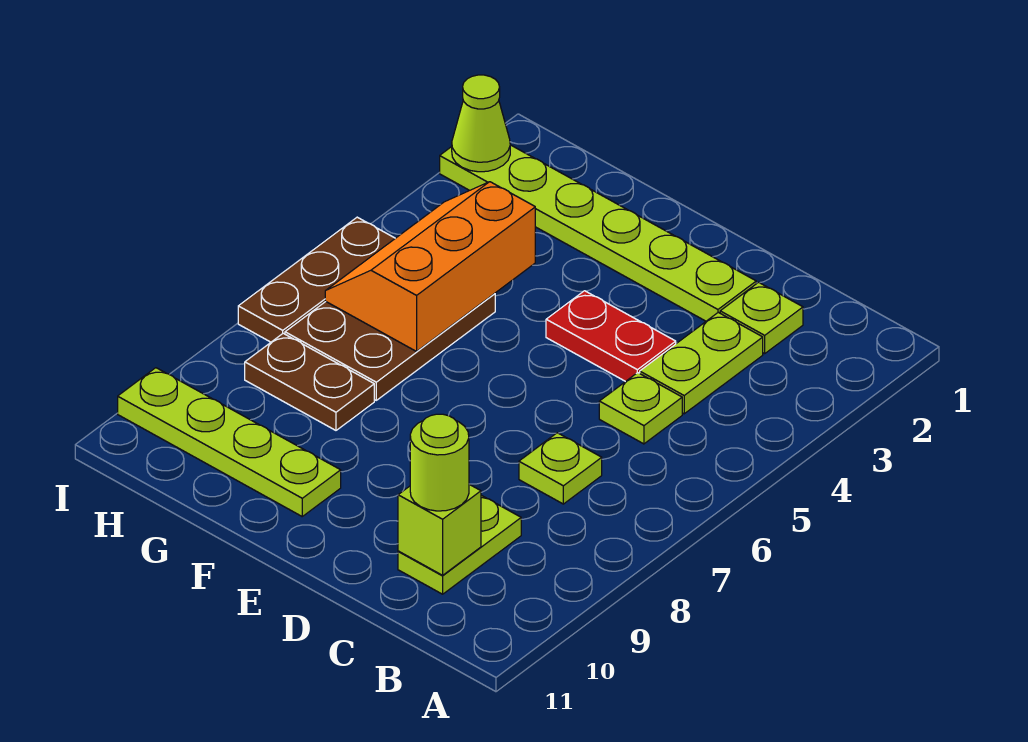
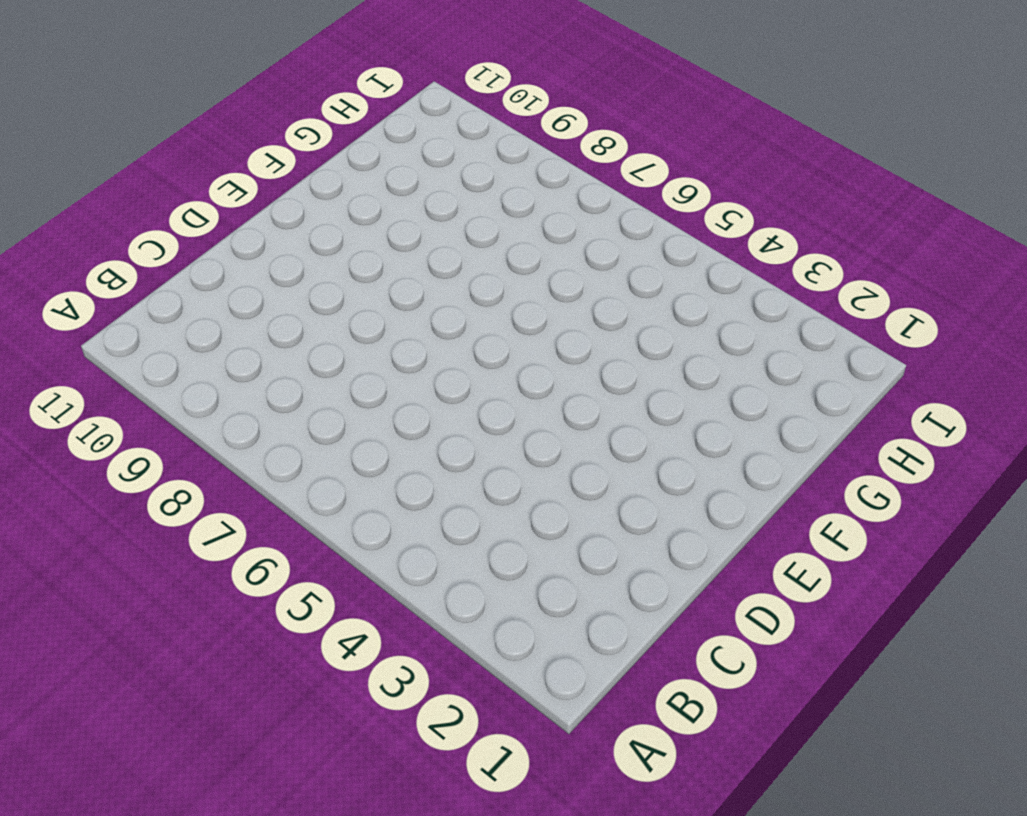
none -> lime plate C2 level 1
none -> lime plate C3:C4 level 1
none -> lime plate C5 level 1

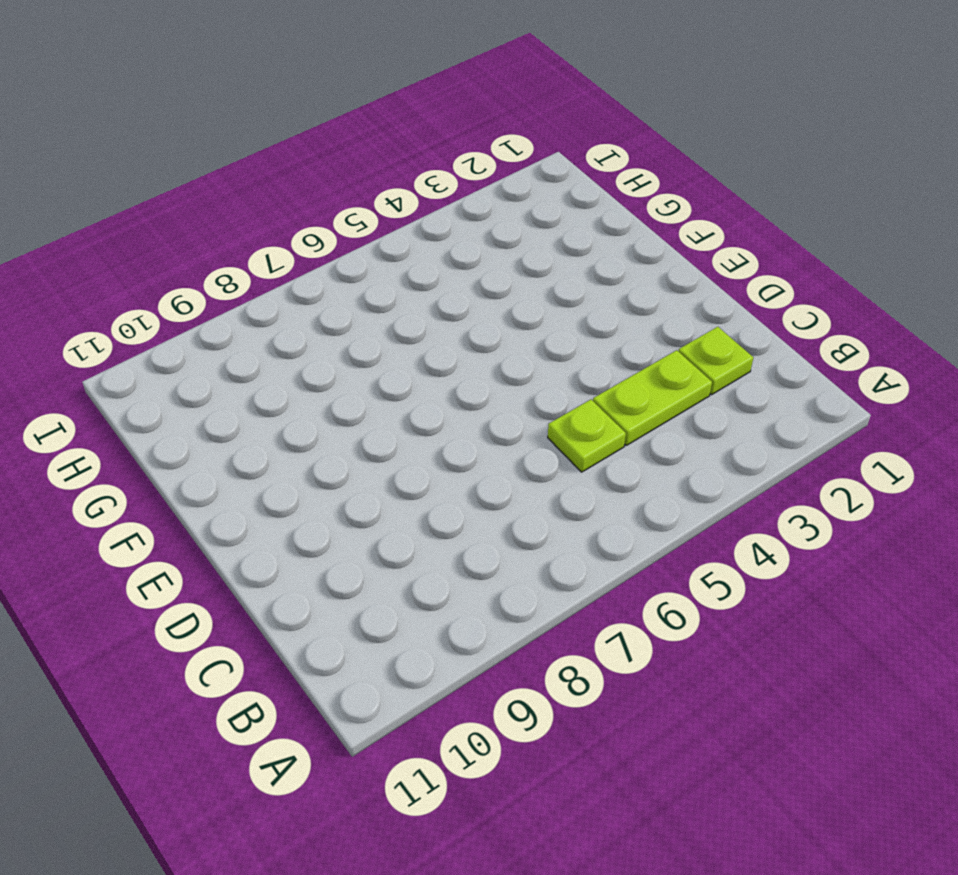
none -> lime plate C7 level 1
none -> lime plate C9:C10 level 1
none -> lime plate D2:I2 level 1

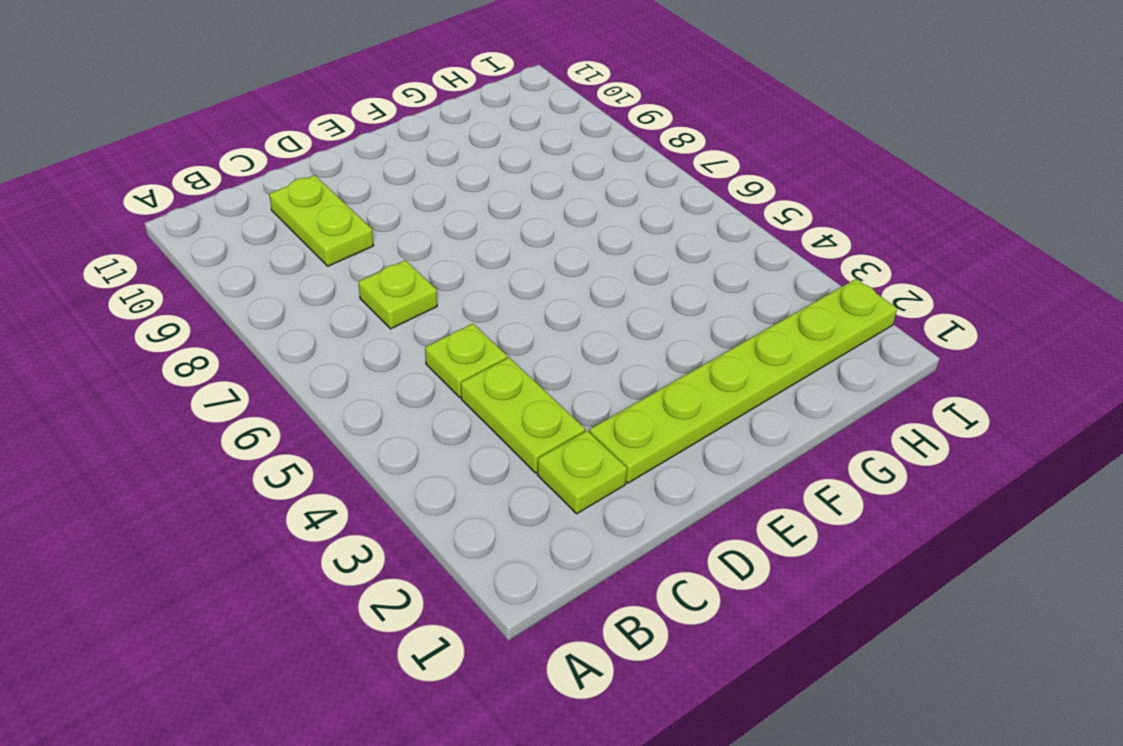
none -> red plate D4:E4 level 1
none -> lime plate F10:I10 level 1
none -> brown plate G5:H7 level 1

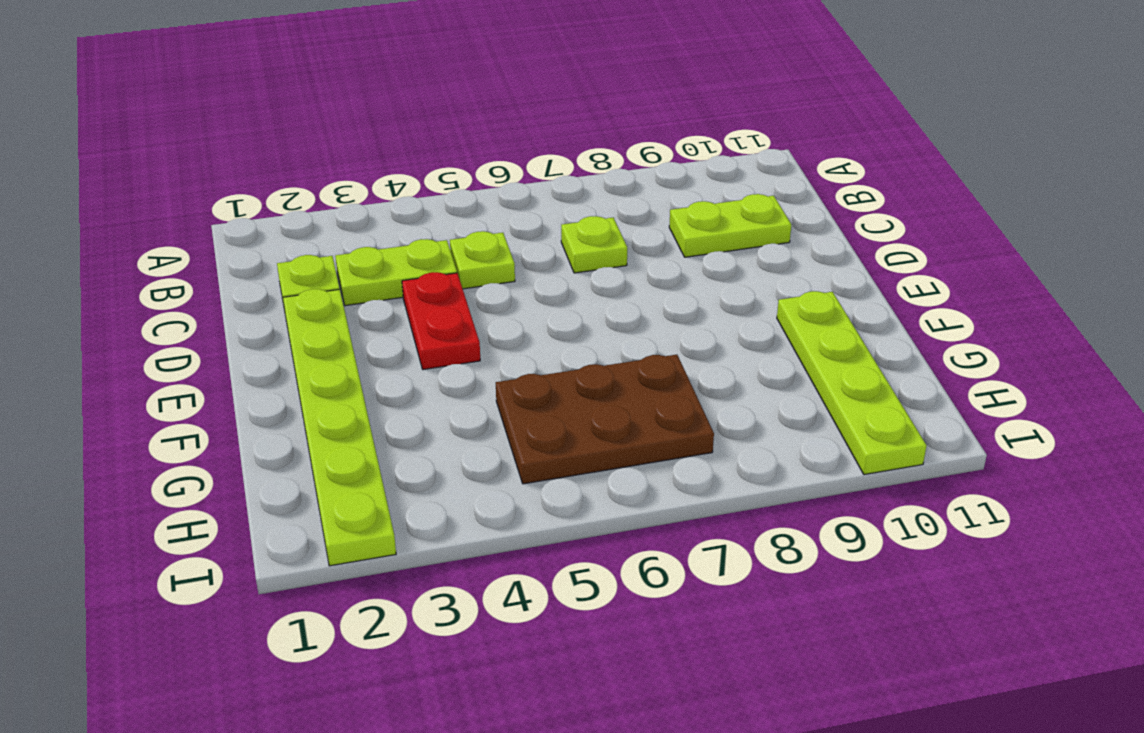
none -> brown plate G8:H8 level 1
none -> brown plate I5:I7 level 1
none -> lime brick C10 level 2

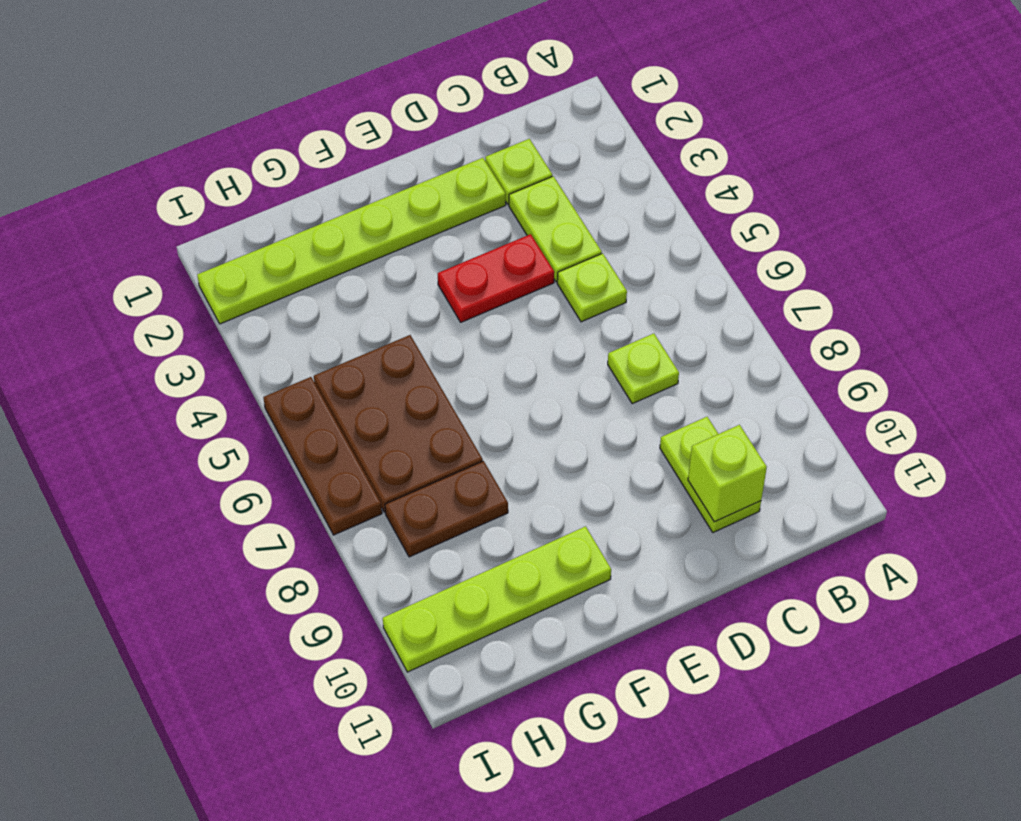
none -> orange slope G4:H6 level 2 top G
none -> lime cone I2 level 2
none -> lime round brick C10 level 3

